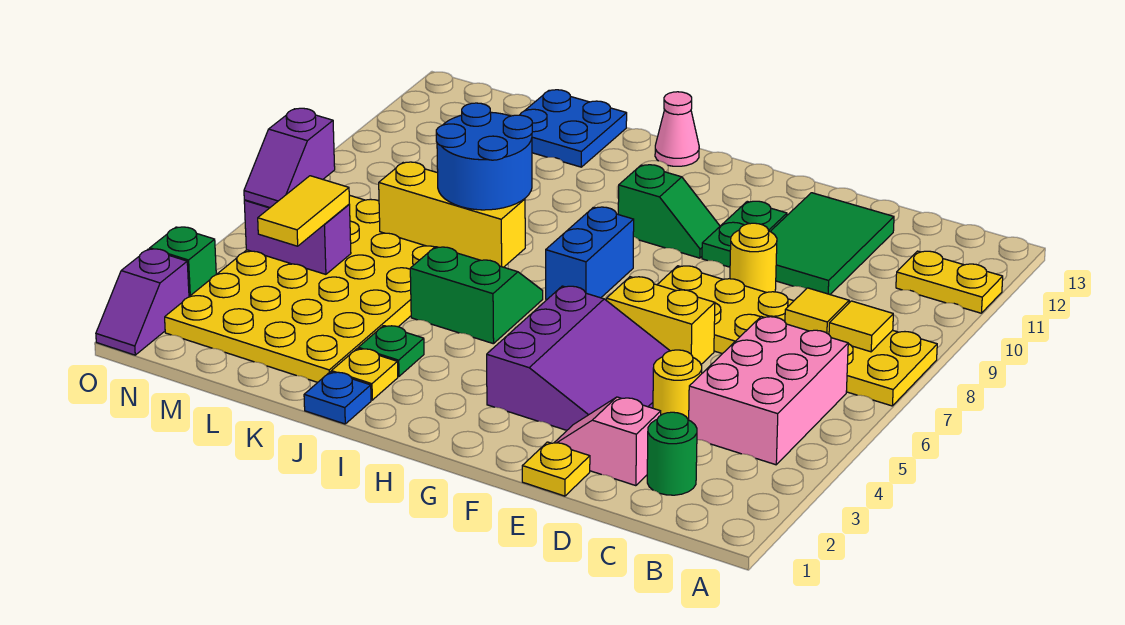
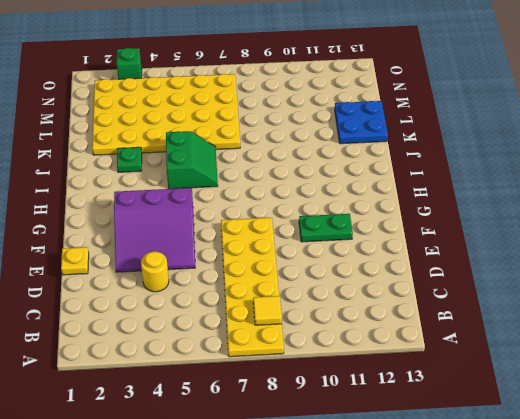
none -> yellow plate A11:B11 level 1
none -> pink brick B4:C6 level 1
none -> green round brick C2 level 1
none -> pink slope D2:E2 level 1 top D

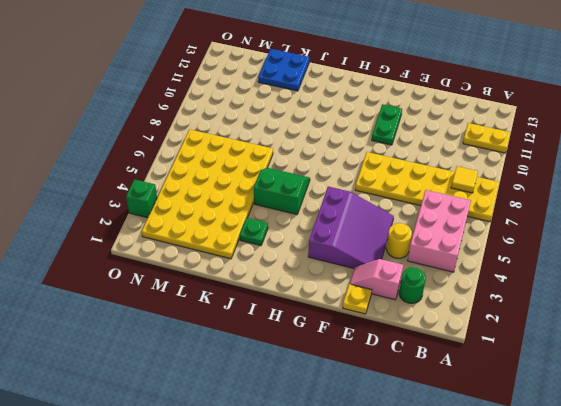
none -> green tile D10:E12 level 1
none -> yellow brick E6:F6 level 1
none -> yellow round brick E9 level 1
none -> green slope G10:H10 level 1 top H

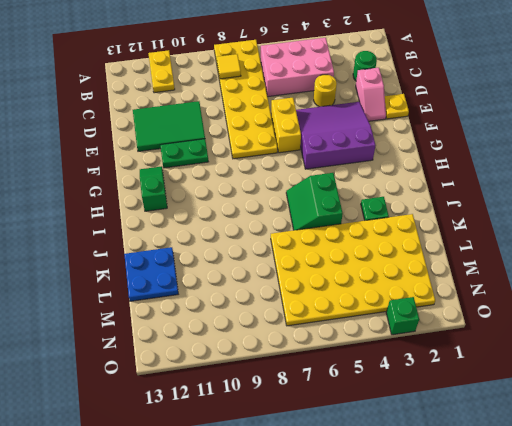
green slope G12:H12 level 1 top H -> green slope G10:H10 level 1 top H
none -> yellow round brick E9 level 1
none -> blue brick H7:H8 level 1
none -> pink cone I13 level 1
none -> blue plate J1 level 1

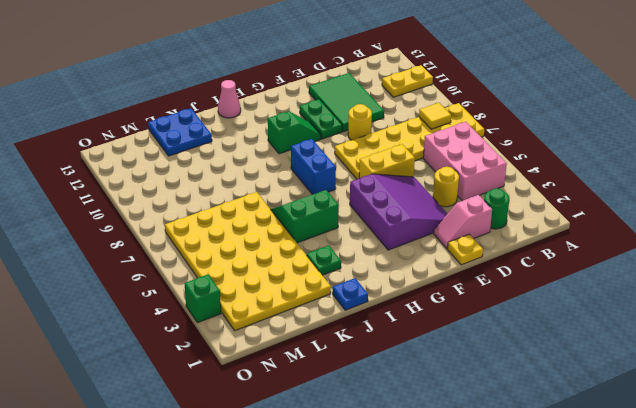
none -> yellow plate J2 level 1
none -> purple slope O1:O2 level 1 top 2
none -> yellow tile C8 level 2
none -> yellow brick J7:L7 level 2

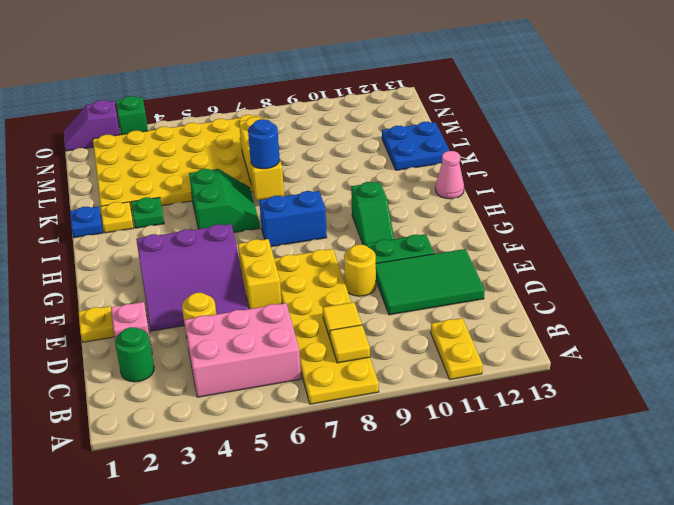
blue round brick J7 level 3 -> blue round brick J7:K8 level 3
none -> purple brick M5:N5 level 2
none -> yellow tile M4:M5 level 3
none -> purple slope N5:N6 level 3 top 6

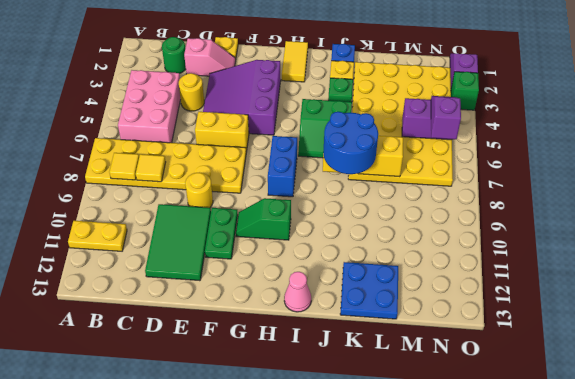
yellow tile H1:H2 level 1 -> yellow tile M4:M5 level 3

